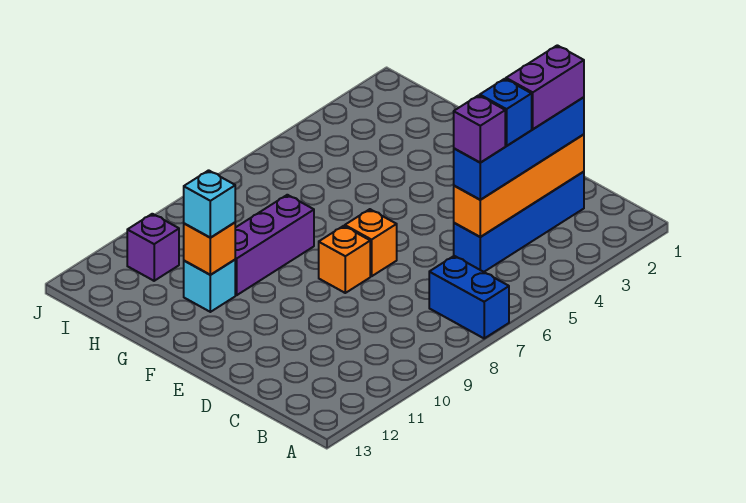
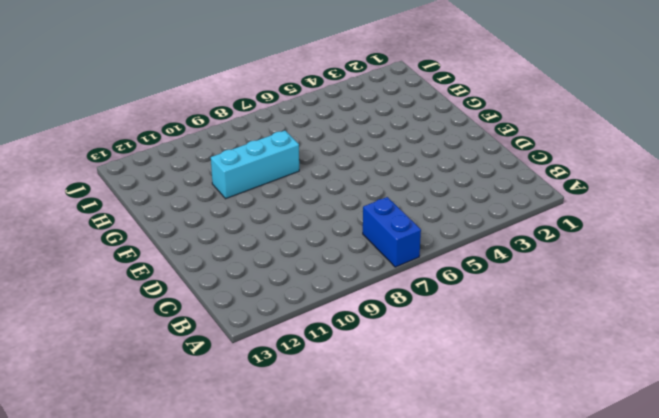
cyan brick G8:G10 level 1 -> purple brick G8:G10 level 1
none -> blue brick C2:C5 level 1
none -> orange brick E7 level 1
none -> orange brick E8 level 1

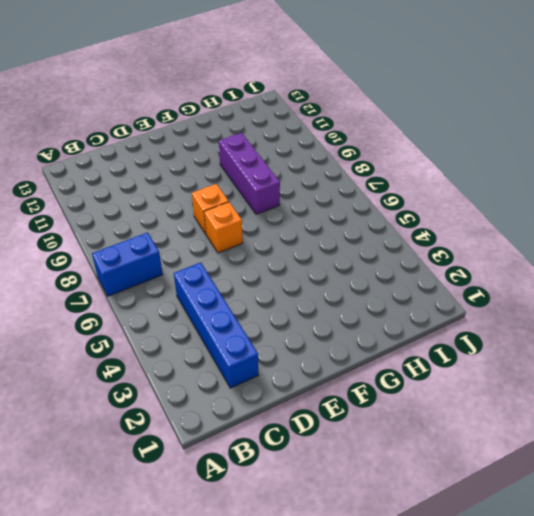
none -> cyan brick G11 level 1
none -> purple brick I11 level 1
none -> orange brick C2:C5 level 2

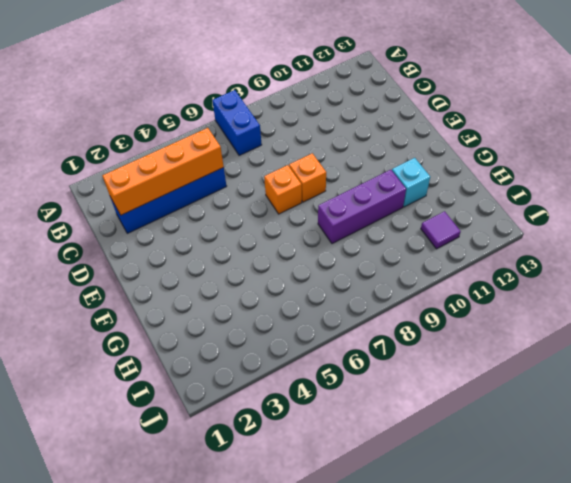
purple tile I11 level 1 -> purple brick I11 level 1
none -> orange brick G11 level 2
none -> blue brick C2:C5 level 3
none -> cyan brick G11 level 3

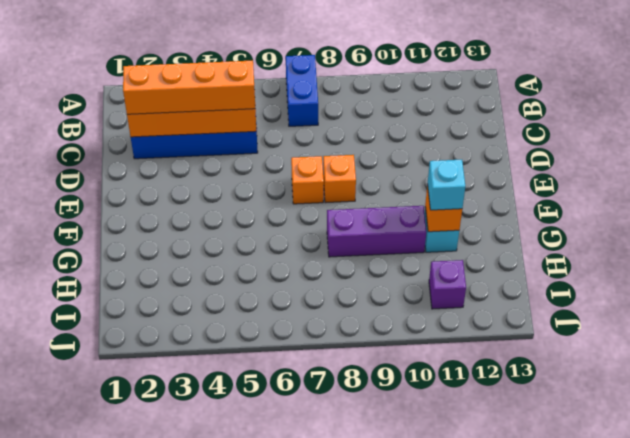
orange brick C2:C5 level 3 -> blue brick C2:C5 level 3
none -> purple brick C2:C3 level 4
none -> blue brick C4 level 4
none -> purple brick C5 level 4

